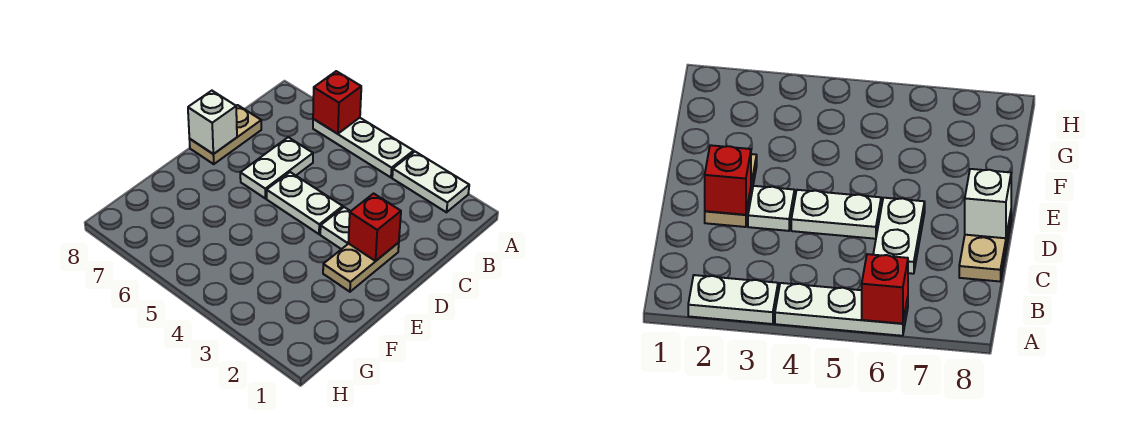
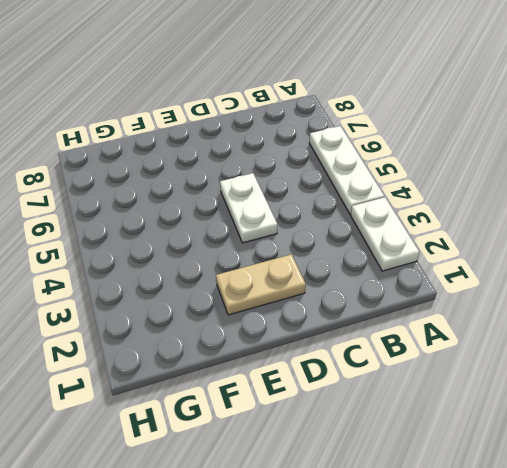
none -> white plate C6:D6 level 1
none -> tan plate C8:D8 level 1

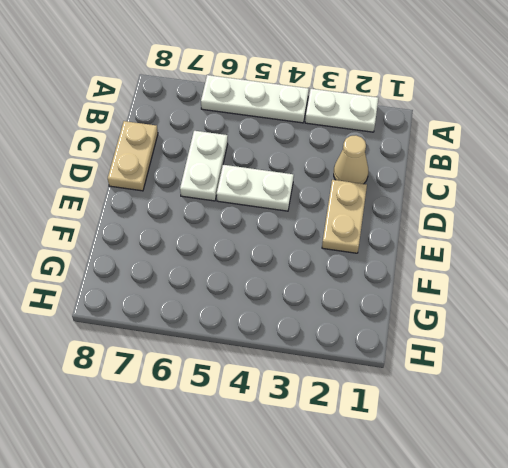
tan cone C2 level 1 -> none
none -> white plate D3 level 1
none -> red brick A6 level 2

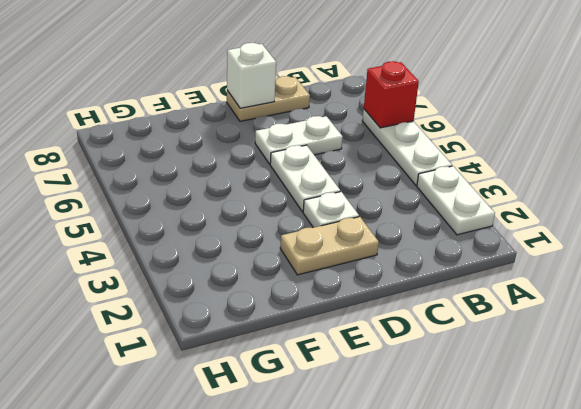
none -> red brick D2 level 2

